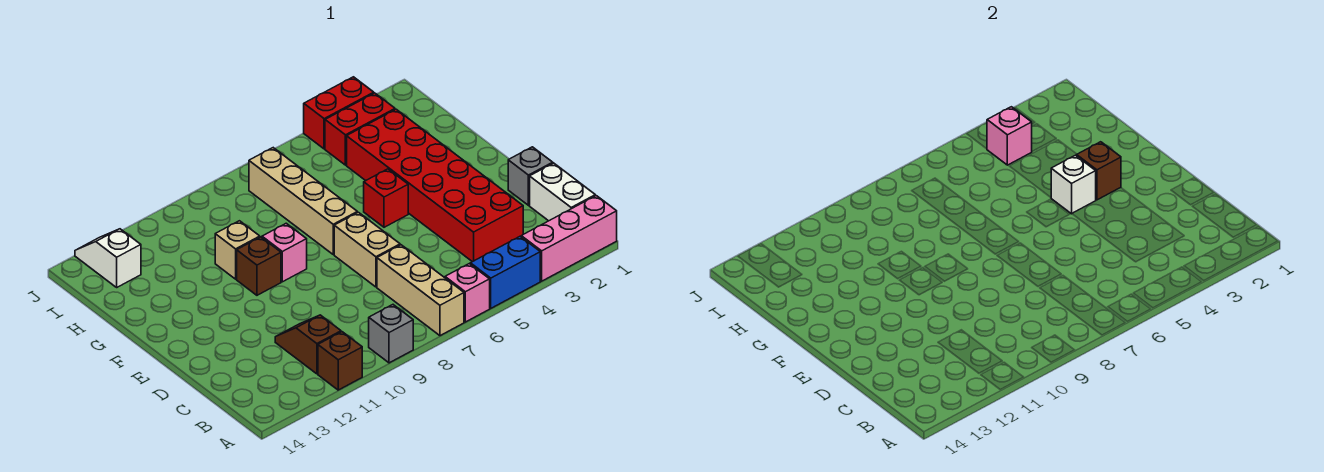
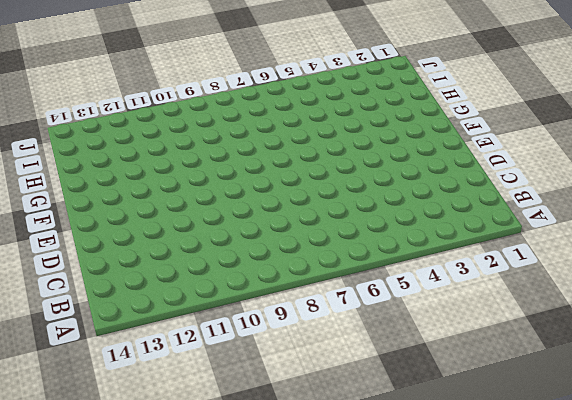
none -> pink brick A1:A3 level 1
none -> blue brick A4:A5 level 1
none -> pink brick A6 level 1

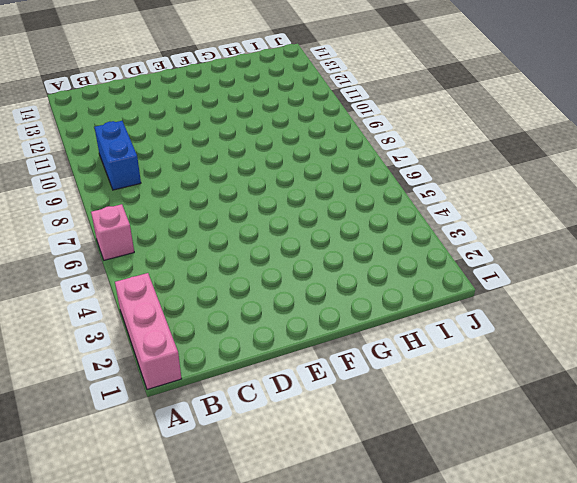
blue brick B9:B10 level 1 -> blue brick A4:A5 level 1
none -> tan brick A7:C7 level 1
none -> grey brick A9 level 1
none -> brown brick A11 level 1

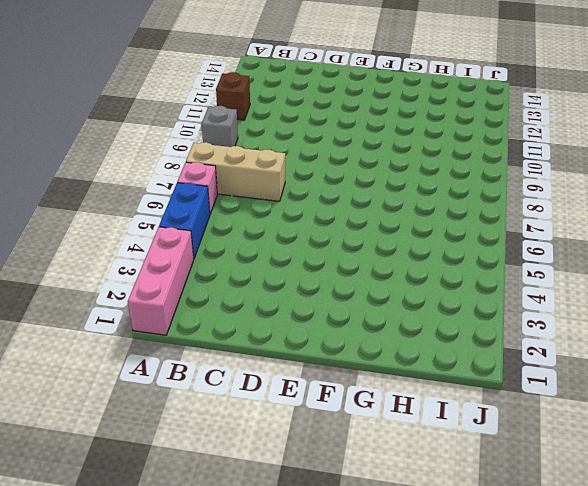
none -> white brick B1:C1 level 1
none -> brown slope B11:C11 level 1 top B
none -> red brick C3:H4 level 1

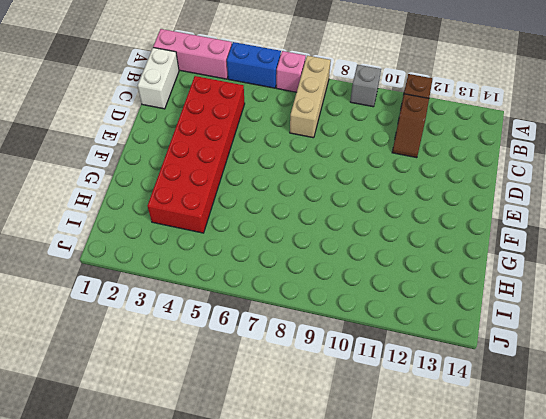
none -> grey brick D1 level 1
none -> tan brick D7:E7 level 1
none -> red brick F5 level 1

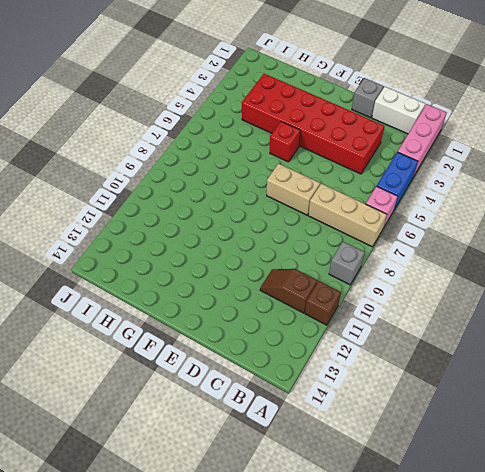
none -> tan brick F7:I7 level 1
none -> pink brick F9 level 1
none -> brown brick F10 level 1

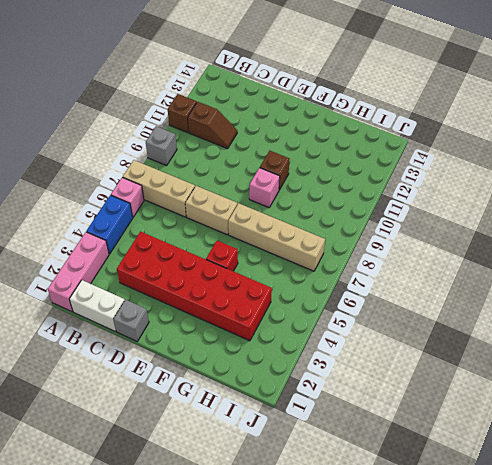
none -> tan brick G10 level 1
none -> red brick I3:I4 level 1
none -> white slope I13:J13 level 1 top I

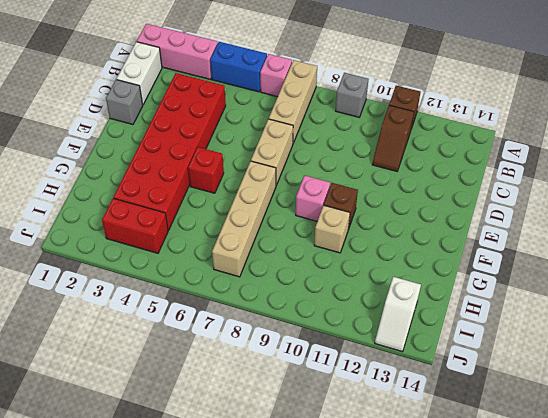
none -> red brick J3:J4 level 1
none -> brown brick F3 level 2
none -> white brick F4 level 2

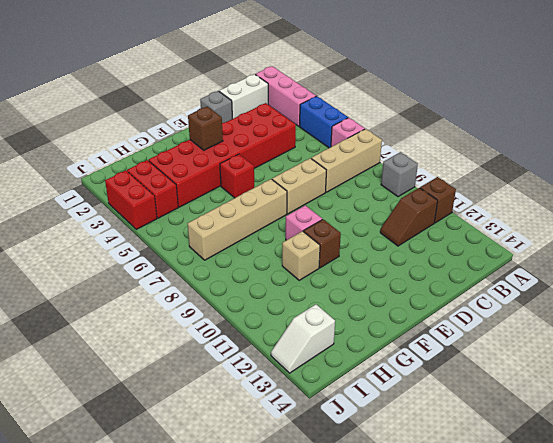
none -> white brick F4 level 2
none -> pink brick I4 level 2

